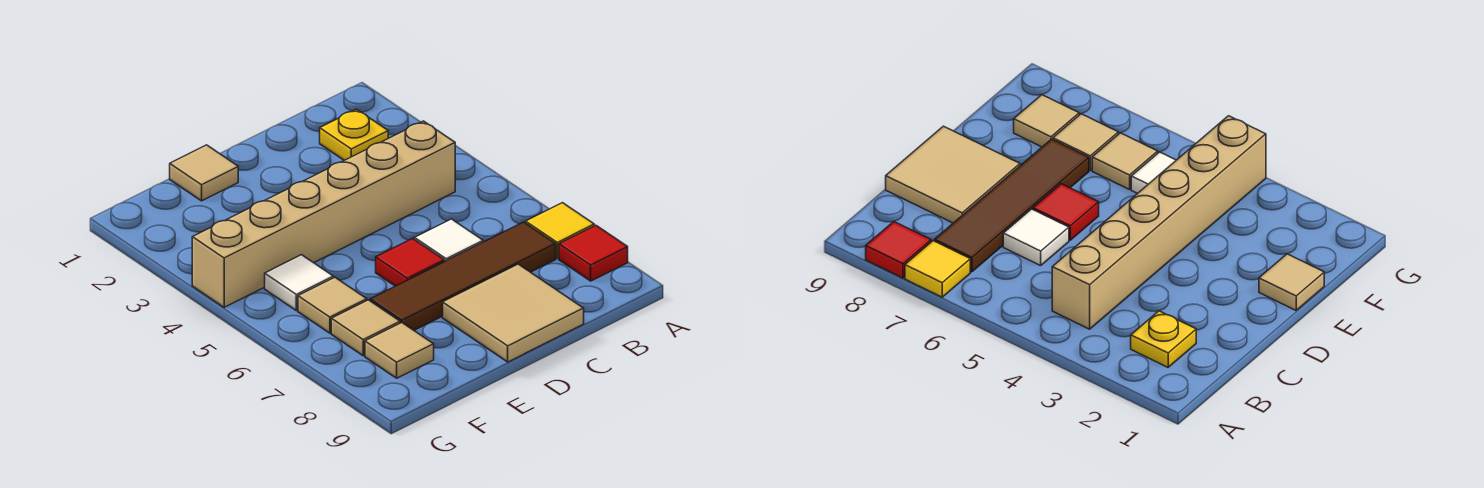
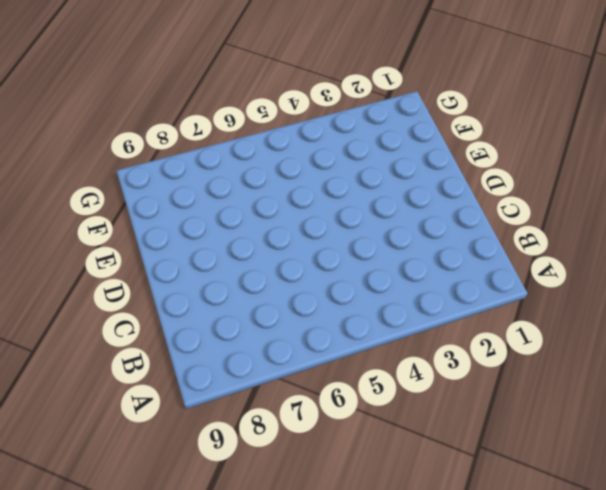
none -> yellow tile A7 level 1
none -> red tile A8 level 1
none -> yellow plate B2 level 1

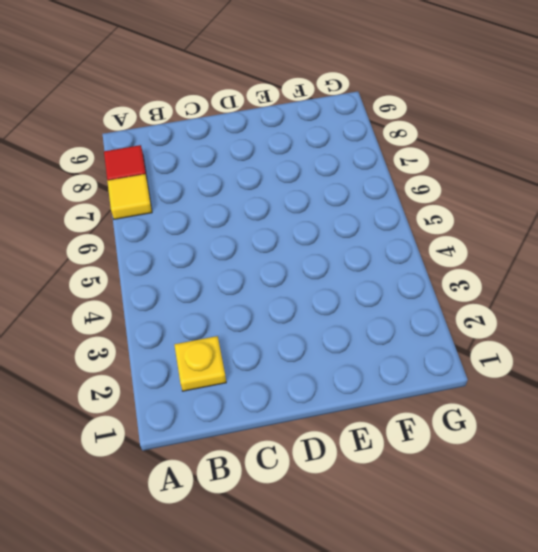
none -> tan brick B4:G4 level 1
none -> brown tile B7:E7 level 1
none -> white tile C6 level 1

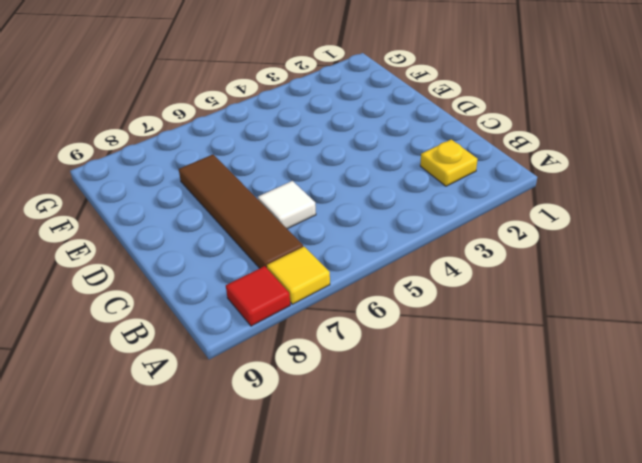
none -> tan brick B4:G4 level 1
none -> tan tile C8:D9 level 1
none -> red tile D6 level 1

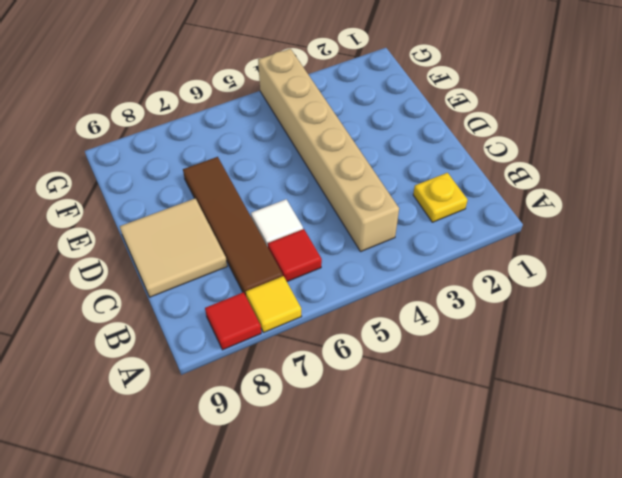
red tile B6 level 1 -> red tile D6 level 1
none -> tan tile E1 level 1
none -> white tile F5 level 1
none -> tan tile F6 level 1

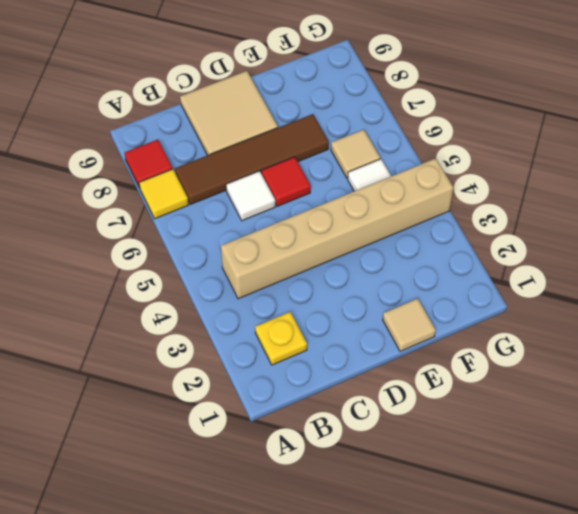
none -> tan tile F7 level 1
none -> tan tile F8 level 1

